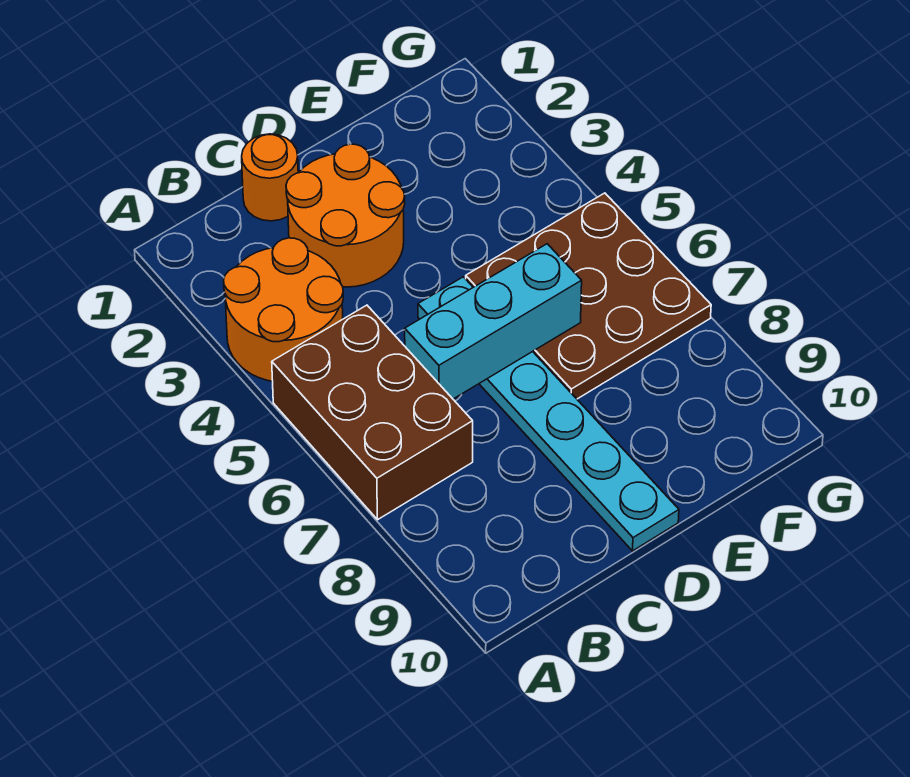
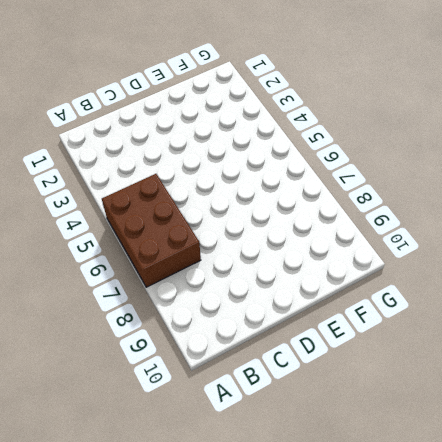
none -> orange round brick A3:B4 level 1
none -> orange round brick C1 level 1

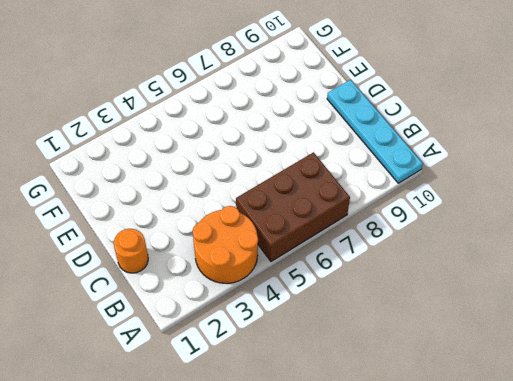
cyan plate A10:D10 level 1 -> cyan plate D5:D10 level 1
none -> orange round brick C2:D3 level 1
none -> brown plate E5:G7 level 1

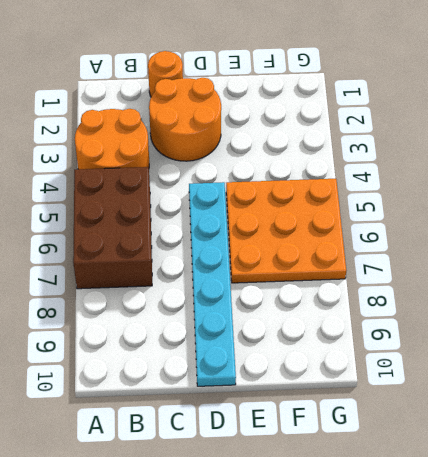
orange plate E5:G7 level 1 -> brown plate E5:G7 level 1
none -> cyan brick C6:E6 level 2

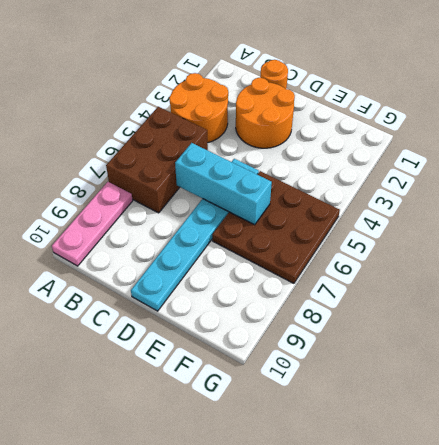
pink plate A8:A10 level 1 -> none

